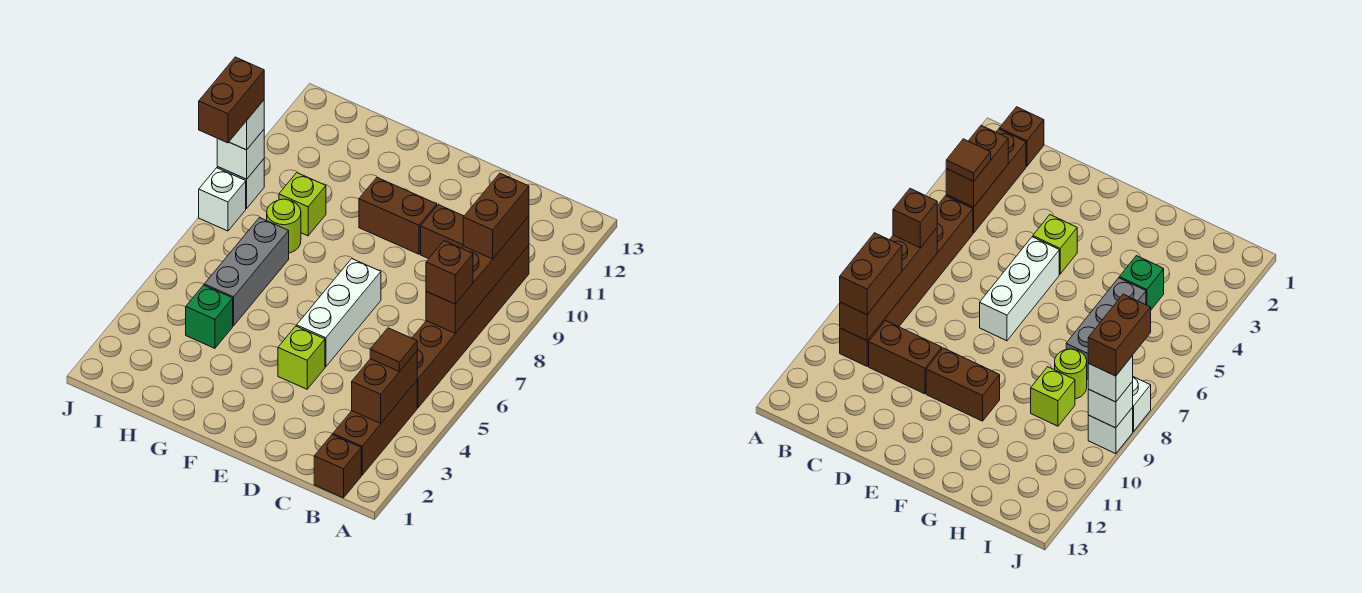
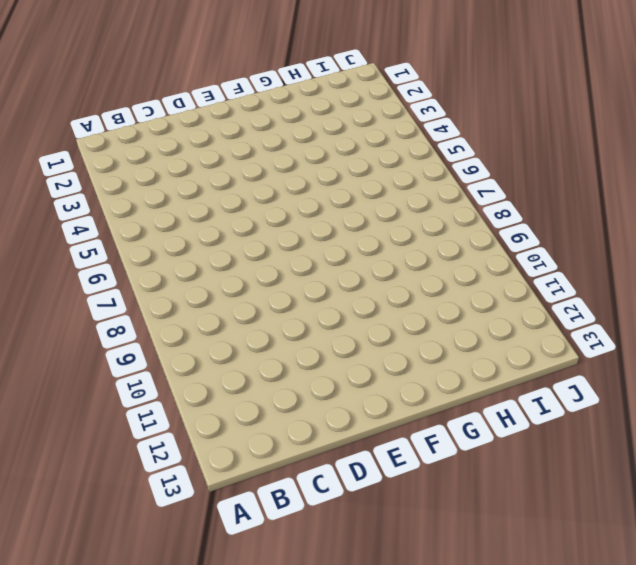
none -> brown brick B1 level 1
none -> brown brick B2:B4 level 1
none -> brown brick B5:B10 level 1

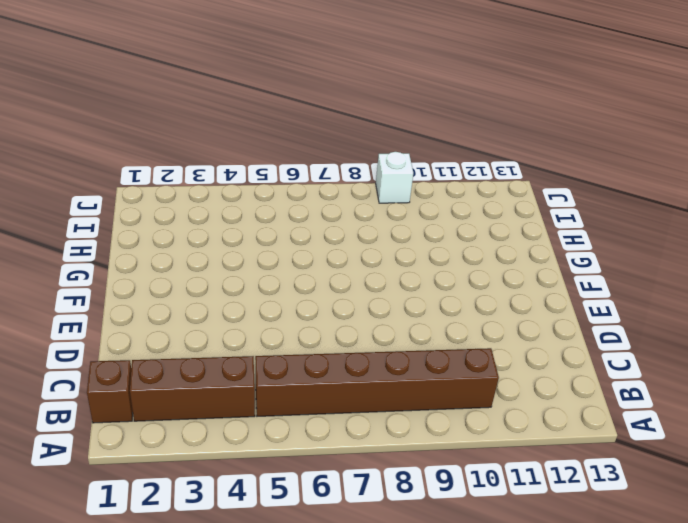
none -> brown brick C10:D10 level 1
none -> lime brick E4 level 1
none -> white brick E5:E7 level 1

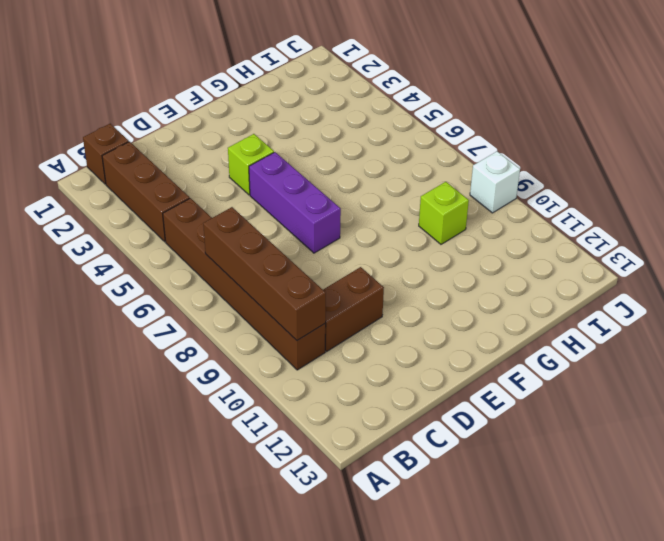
purple brick E5:E7 level 1 -> white brick E5:E7 level 1
none -> brown brick E10:F10 level 1
none -> green brick H4 level 1
none -> grey brick H5:H7 level 1

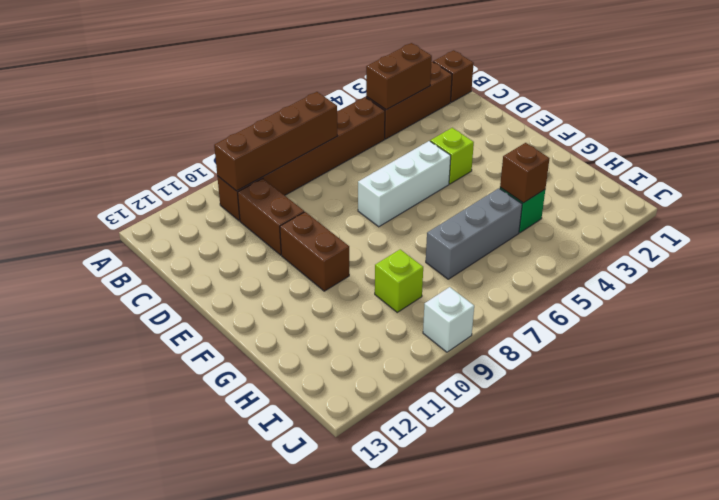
brown brick H4 level 2 -> brown brick B7 level 3
none -> lime round brick H8 level 1
none -> white brick J8 level 1
none -> white brick J9 level 2

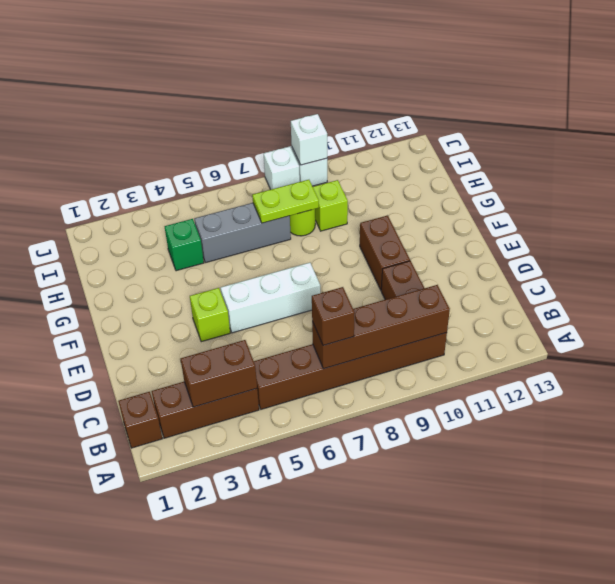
lime plate H7:H8 level 2 -> none
none -> brown tile B4 level 3
none -> brown brick B9:B10 level 3
none -> white brick J9 level 3

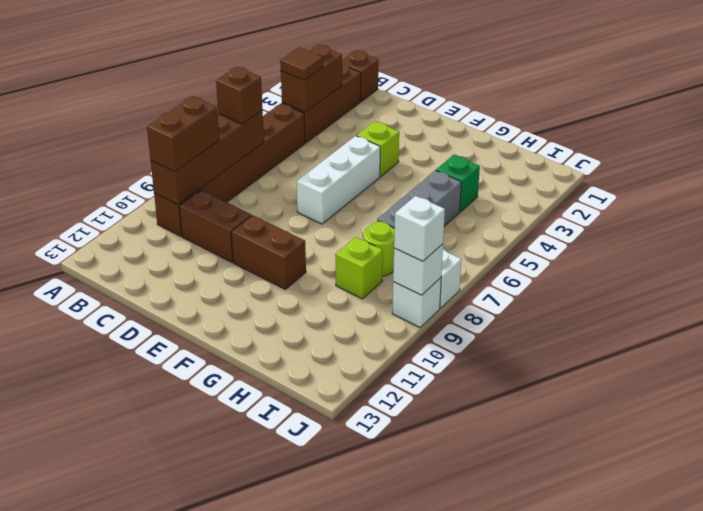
none -> brown brick J8:J9 level 4

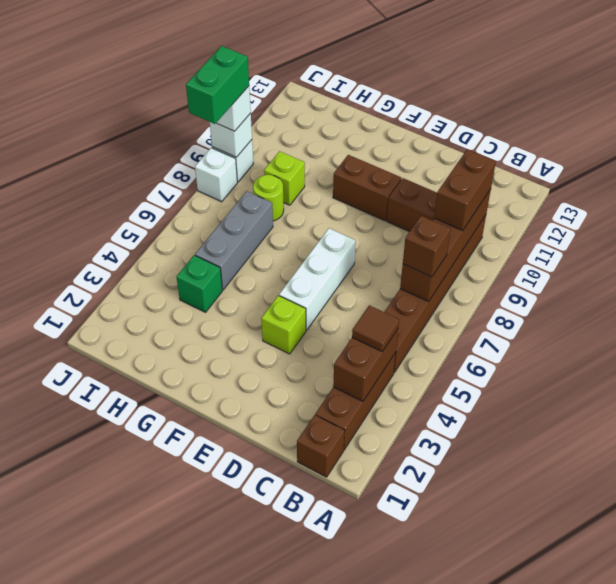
green brick J8:J9 level 4 -> brown brick J8:J9 level 4

